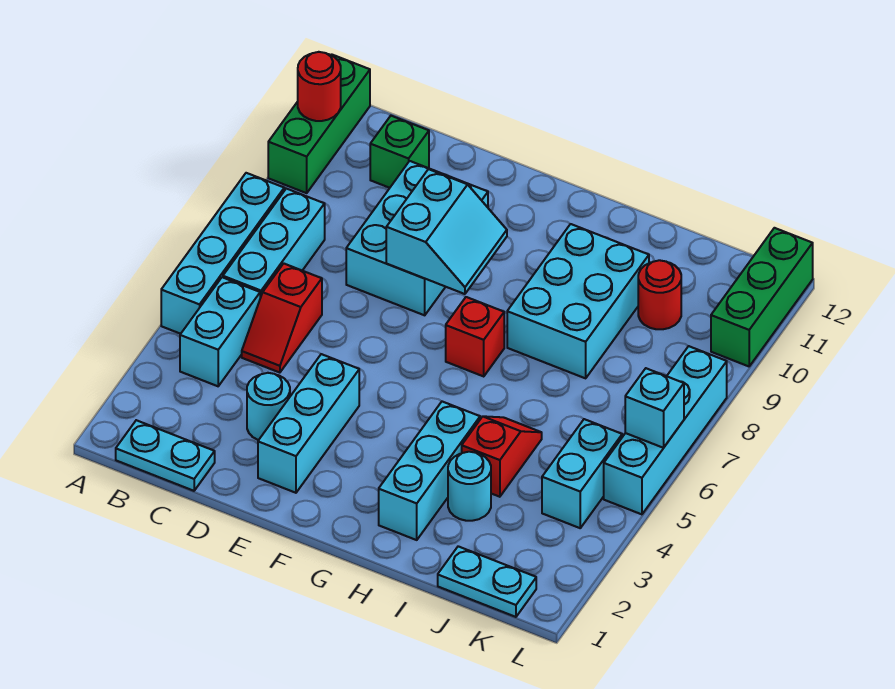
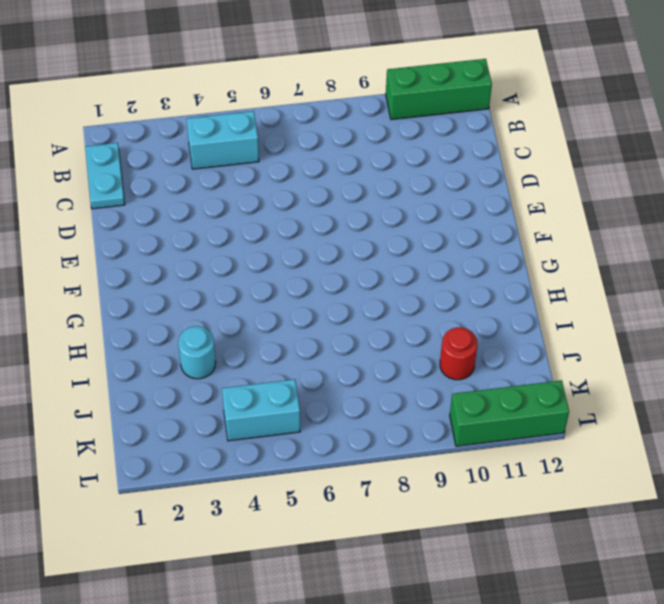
none -> cyan brick A5:A8 level 1
none -> cyan brick B6:B8 level 1
none -> red slope C5:C6 level 1 top 6

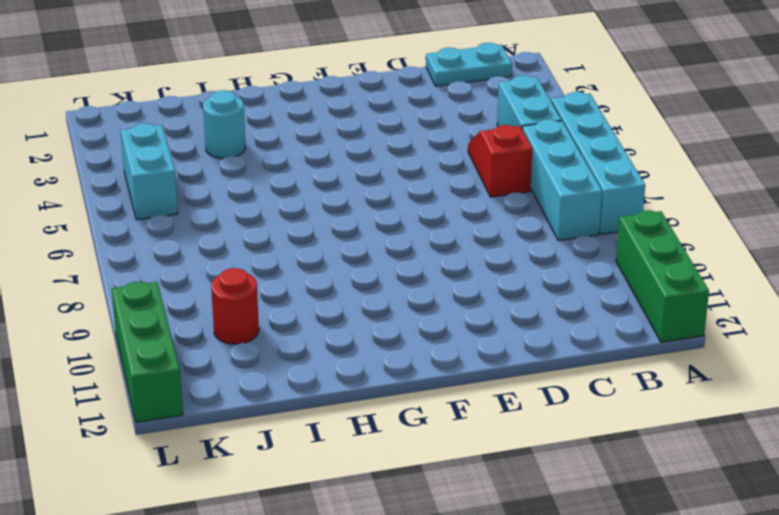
none -> green brick C11 level 1
none -> cyan round brick D3 level 1
none -> cyan brick D8:E10 level 1

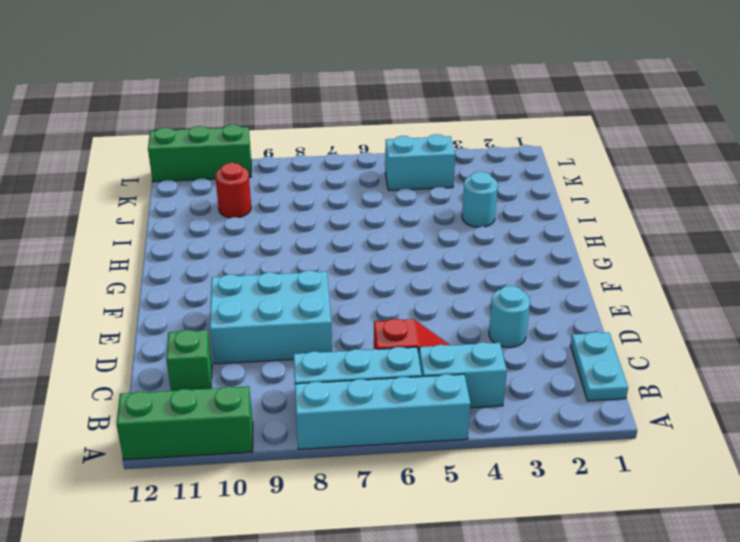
none -> cyan brick E2:E4 level 1
none -> red brick G7 level 1
none -> cyan brick H2:H4 level 1

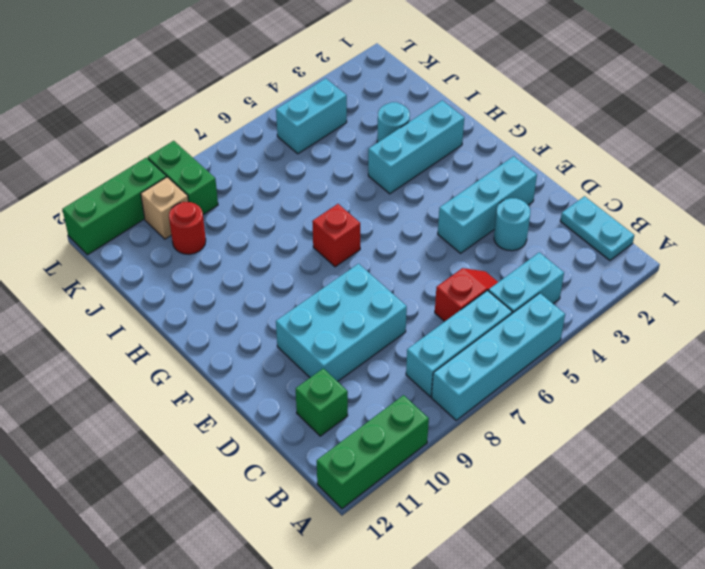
green brick K9:L9 level 1 -> none
tan brick K10 level 1 -> none
none -> cyan brick H8:I10 level 1
none -> red slope I4:I5 level 1 top 4
none -> cyan plate J1:K1 level 1

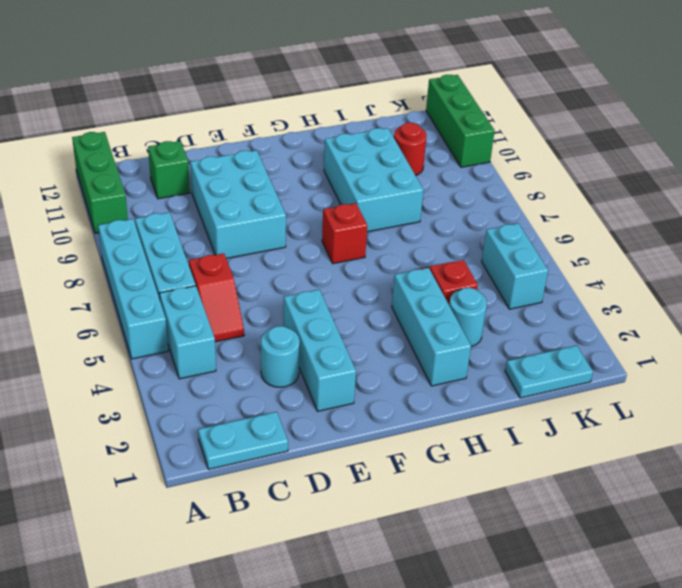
none -> cyan brick L5:L8 level 1
none -> red round brick A11 level 2
none -> cyan slope E8:F9 level 2 top E

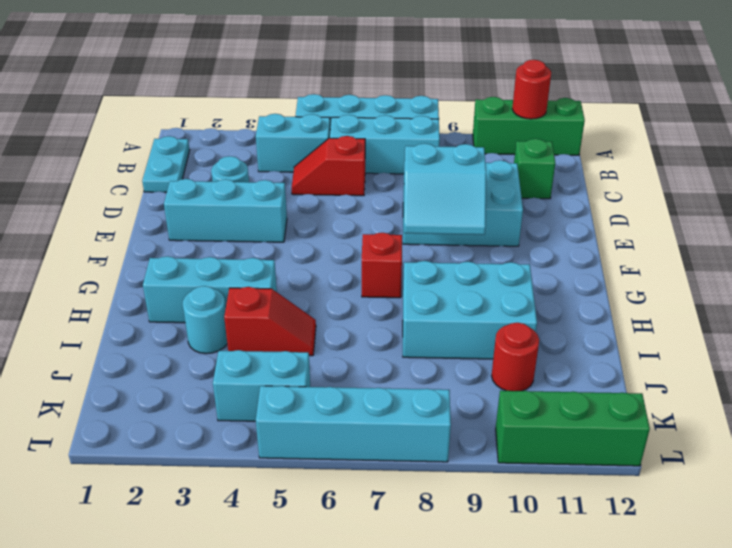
none -> cyan plate J1:K1 level 1
none -> cyan brick L6 level 2

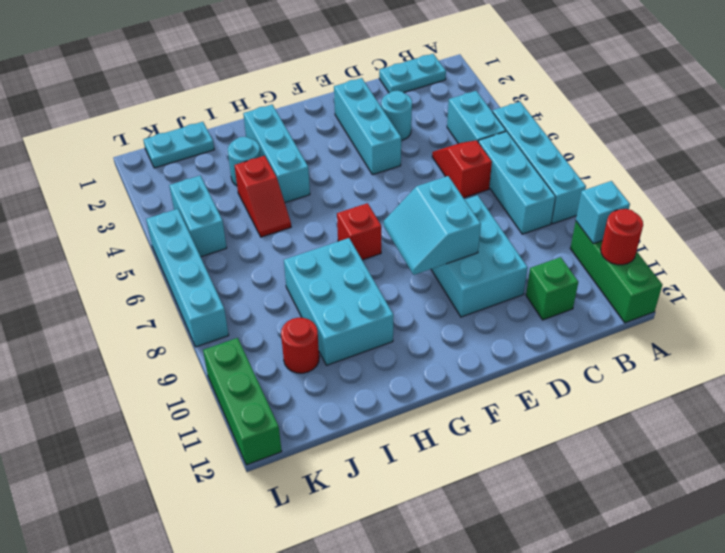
cyan brick A10 level 2 -> cyan brick L6 level 2

